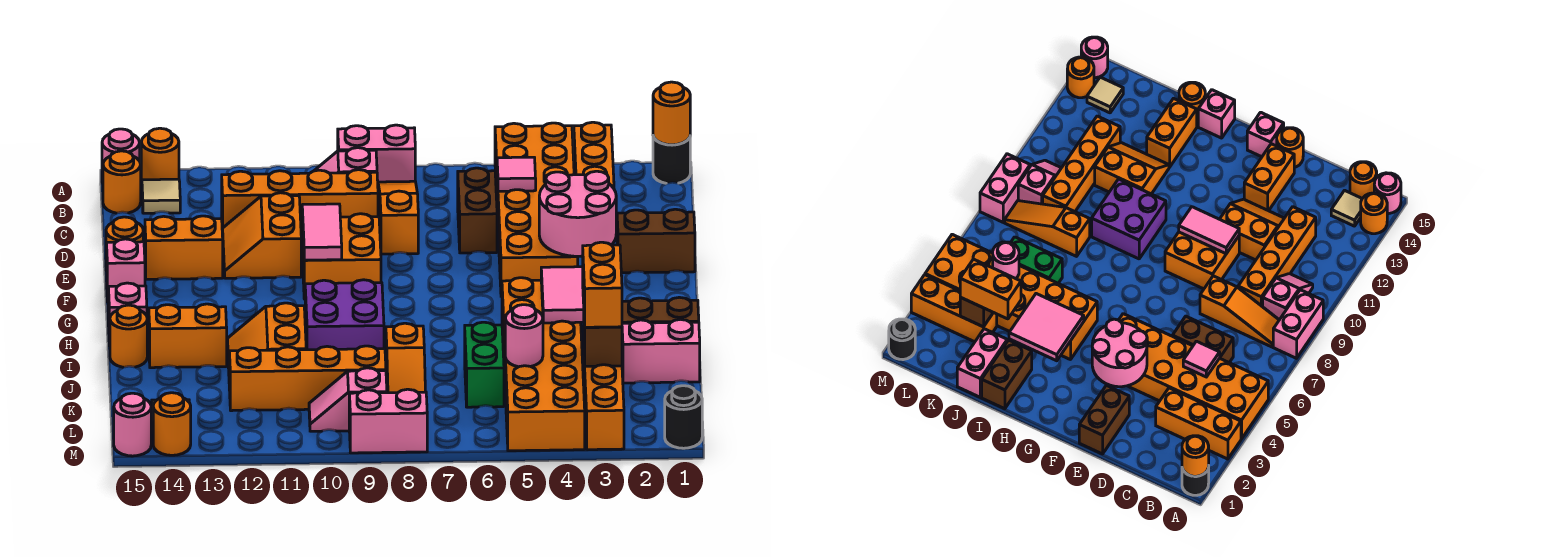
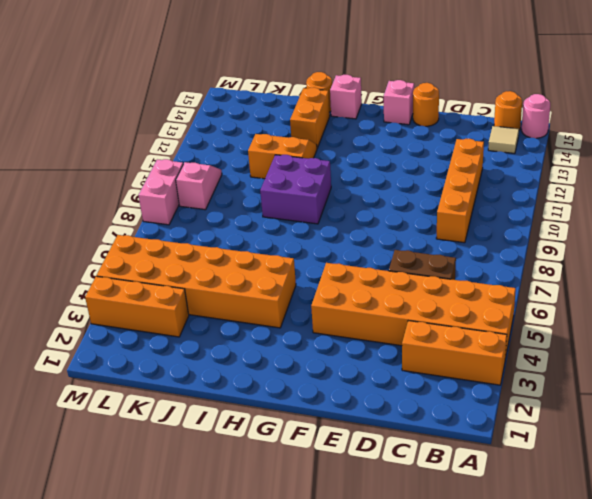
none -> black round brick A1 level 1
none -> pink brick A8:A9 level 1
none -> orange round brick A14 level 1
none -> orange slope B8:D8 level 1 top D

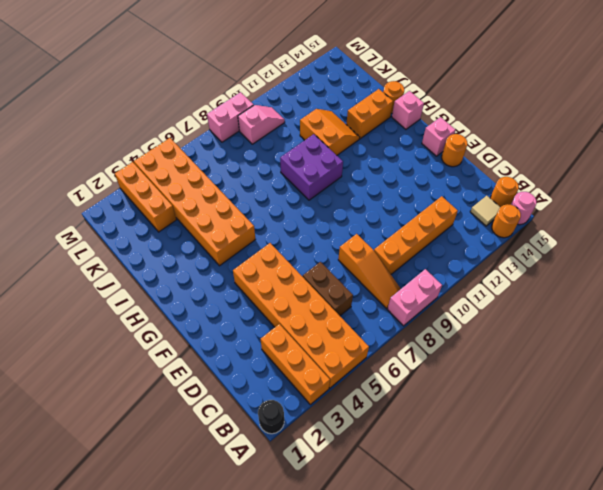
none -> pink slope B9:B10 level 1 top 9
none -> orange slope D11:E12 level 1 top 11
none -> brown brick E1:E2 level 1
none -> orange brick E9:F10 level 1

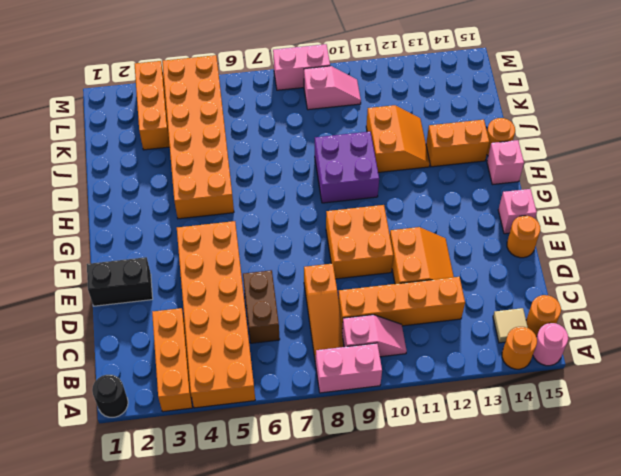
black brick E1:E2 level 1 -> brown brick E1:E2 level 1
none -> orange brick E13:E14 level 1
none -> brown brick I1:I2 level 1
none -> pink brick J1:J2 level 1
none -> green brick J6:K6 level 1

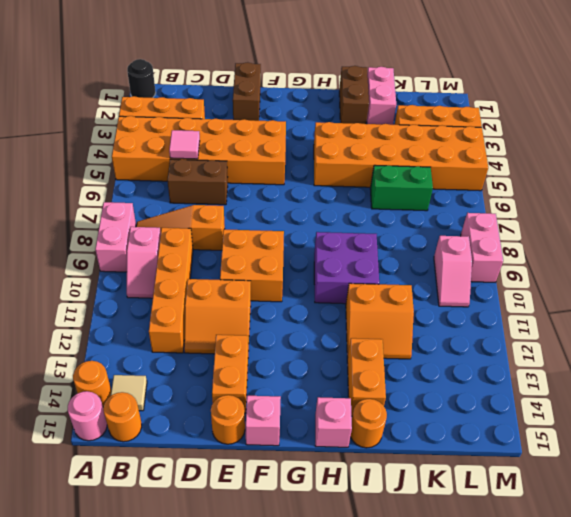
none -> orange slope J8:L8 level 1 top J
none -> orange brick K9:K12 level 1
none -> tan tile L14 level 1
none -> black round brick M1 level 1

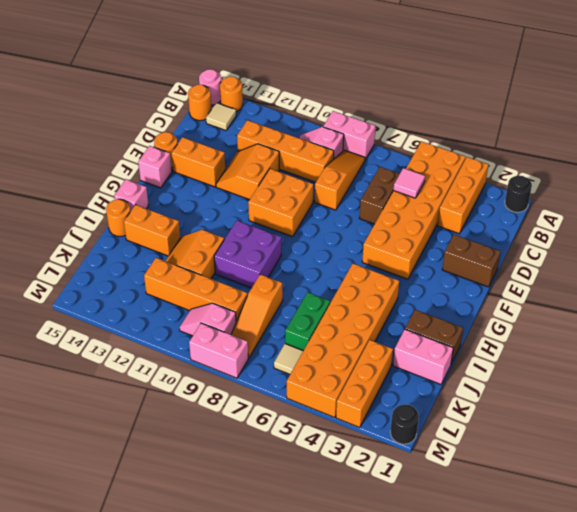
tan tile L6 level 1 -> tan tile L14 level 1
none -> orange round brick M14 level 1
none -> pink round brick M15 level 1
none -> orange round brick A1 level 2
none -> pink round brick E3:F4 level 2

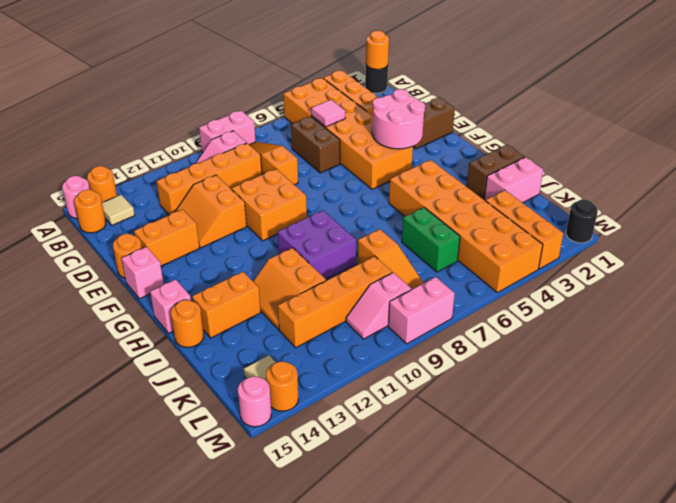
none -> pink tile E10:F10 level 2
none -> pink tile H3:I4 level 2
none -> brown brick K3 level 2
none -> pink round brick K5 level 2

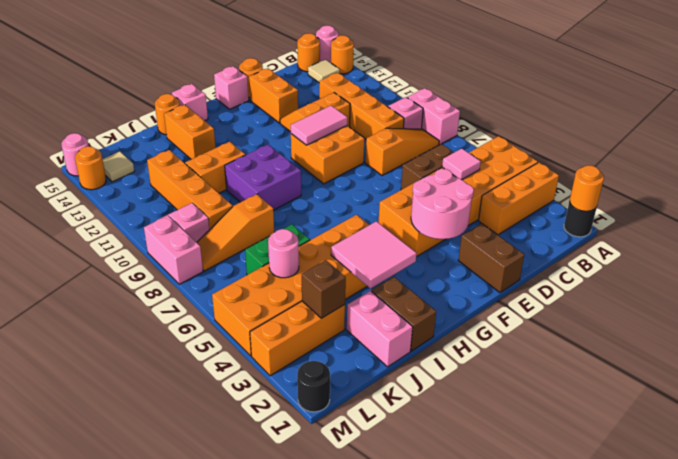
none -> orange brick J3:K3 level 3

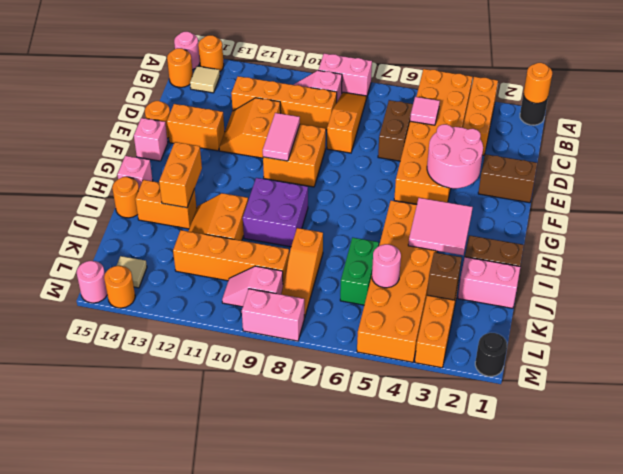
orange brick H13:I13 level 2 -> orange brick J3:K3 level 3

